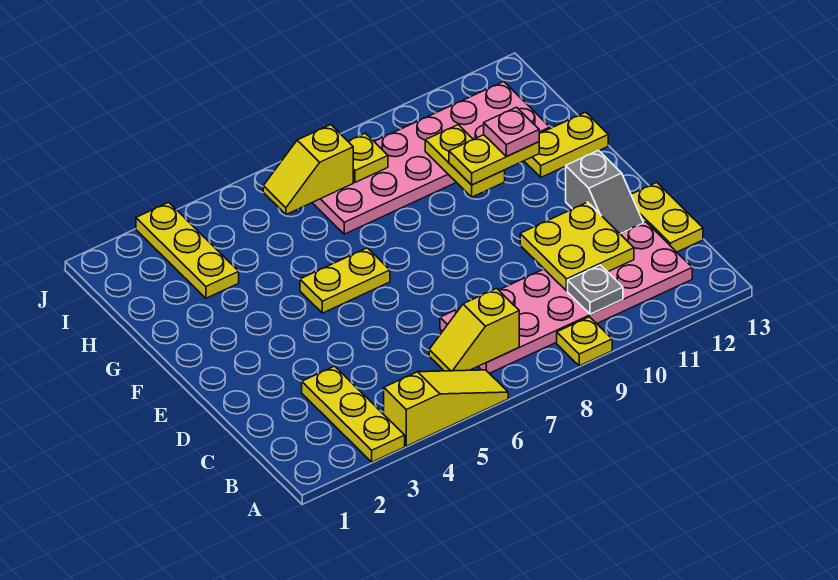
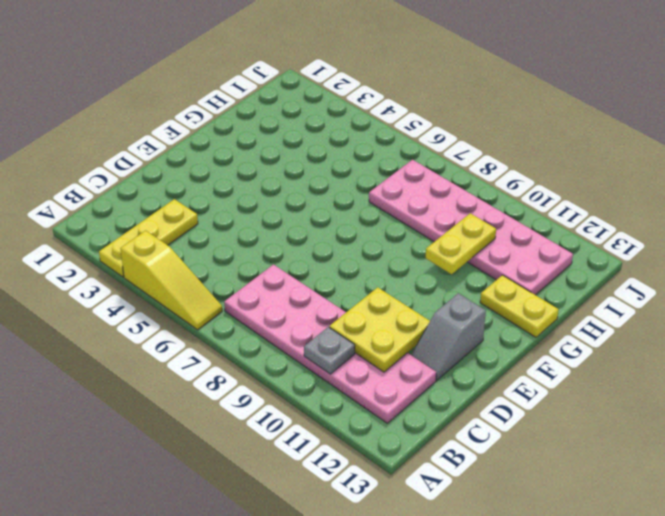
none -> yellow plate A9 level 1
none -> yellow plate C13:D13 level 1
none -> yellow plate F5:F6 level 1

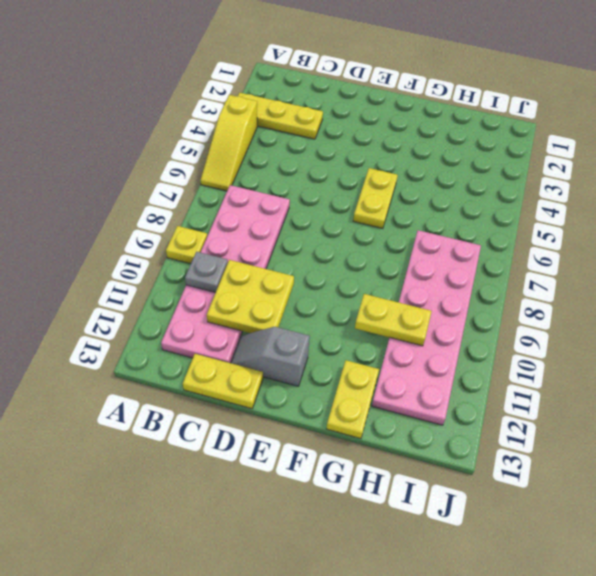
none -> yellow plate H3:J3 level 1
none -> yellow slope B6:B7 level 2 top 7
none -> yellow slope I6:I7 level 2 top 7

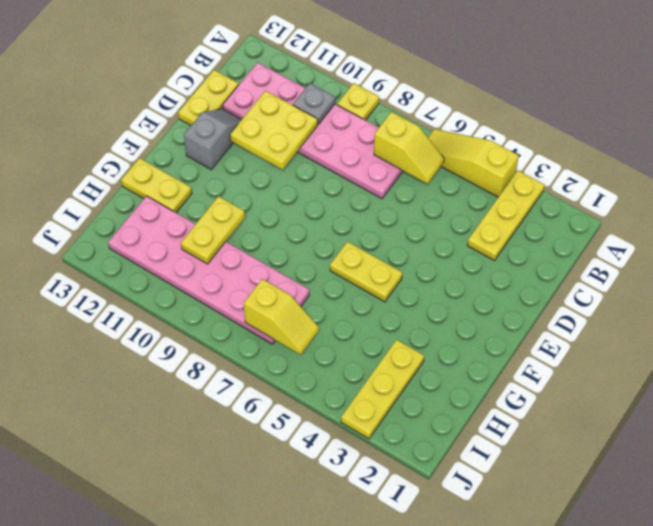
none -> yellow plate I8 level 2
none -> yellow plate G10:G11 level 3
none -> pink plate G11 level 4

